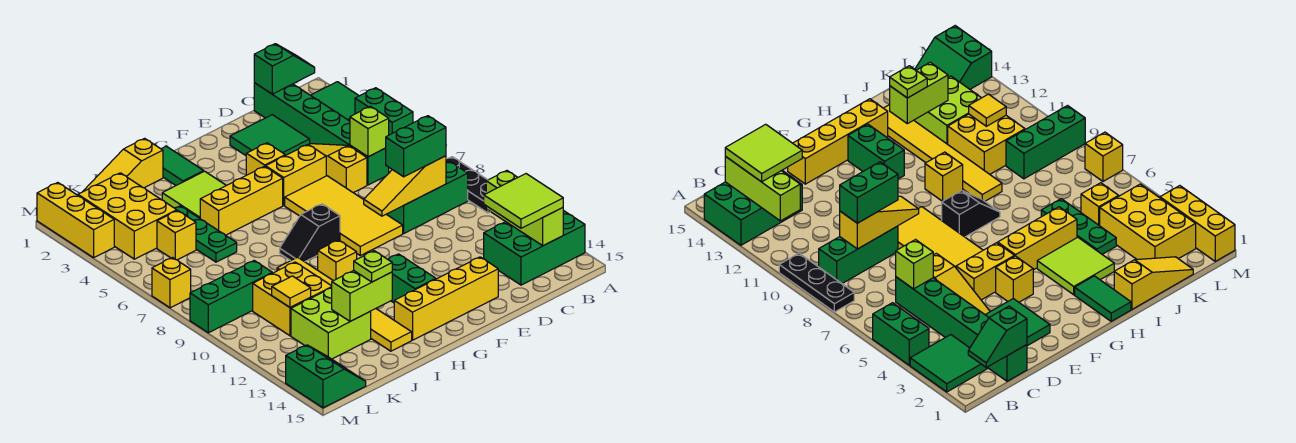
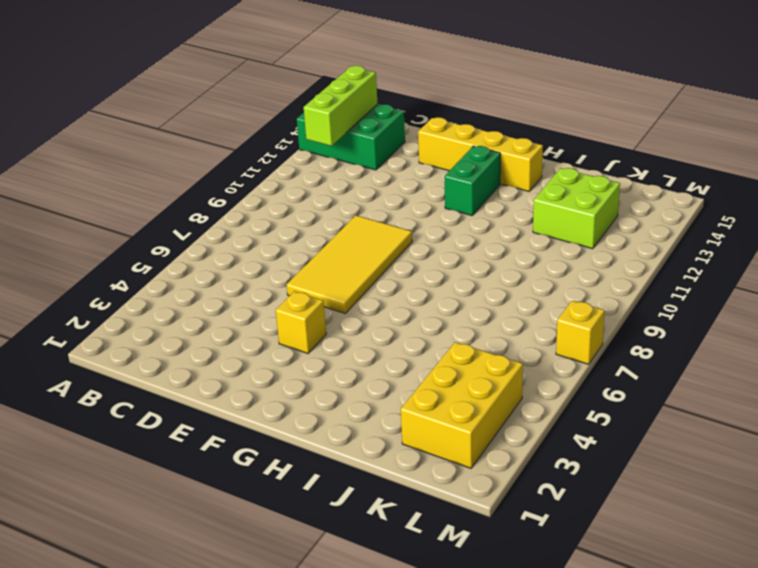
none -> green tile A2:B3 level 1
none -> green brick A4:A5 level 1
none -> black plate A8:A10 level 1
none -> green brick B9:D9 level 1

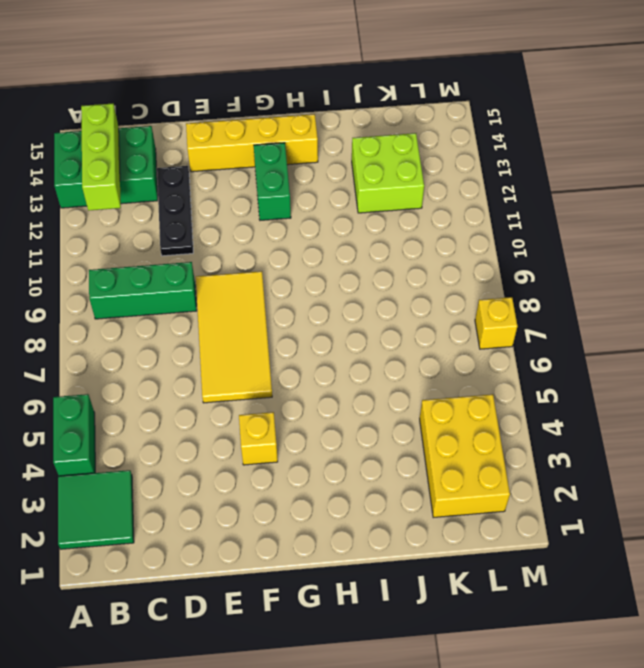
black plate D11:D13 level 1 -> black plate A8:A10 level 1
none -> green brick C1:C6 level 1
none -> green tile D2:E3 level 1
none -> yellow slope D4:D6 level 1 top 6
none -> yellow brick E5:F5 level 1

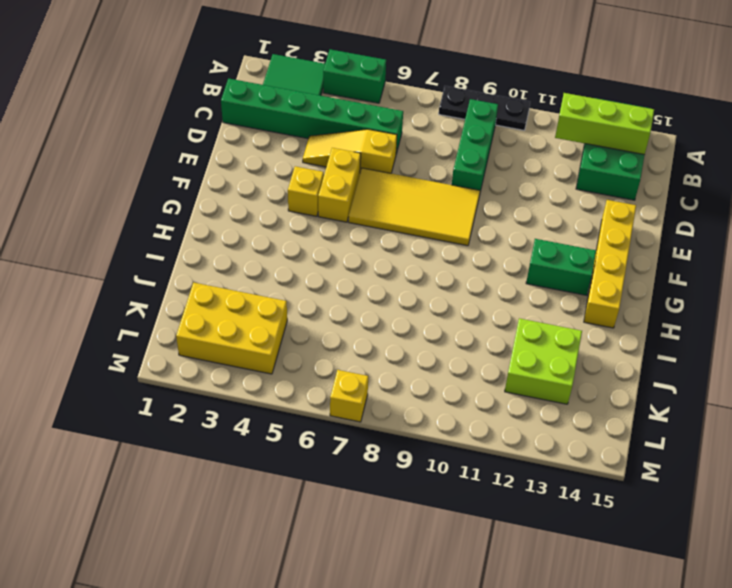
none -> green tile D2:E3 level 1
none -> yellow brick G5:I5 level 1
none -> black slope G8:H8 level 1 top G
none -> green tile H1:H2 level 1

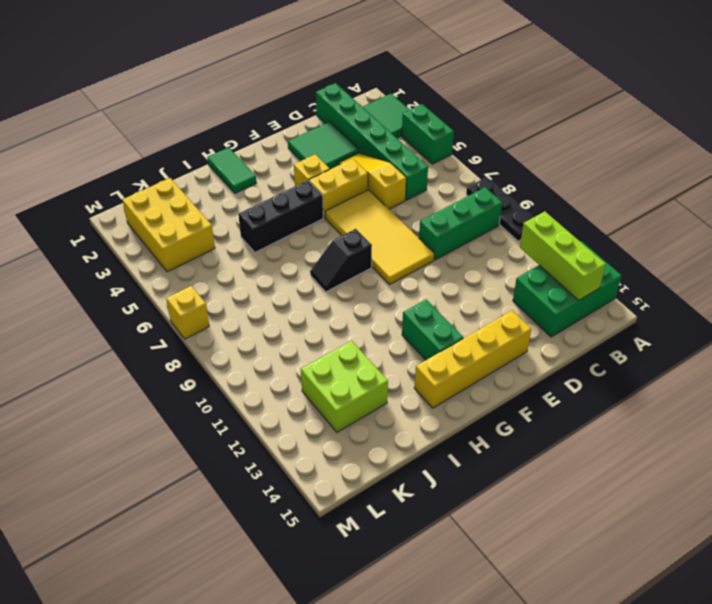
black brick G5:I5 level 1 -> yellow brick G5:I5 level 1
none -> lime tile H3:I4 level 1
none -> yellow brick H10 level 1
none -> yellow slope I1:K1 level 1 top I
none -> yellow tile I9:I14 level 1

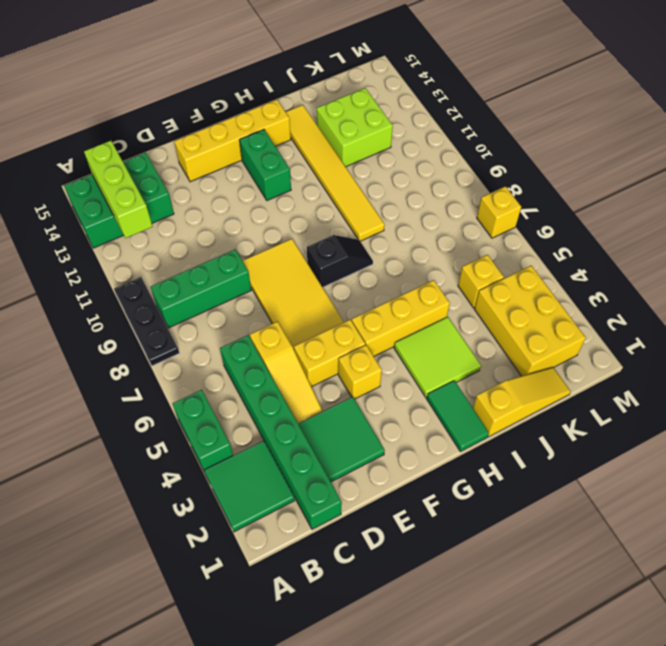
none -> yellow brick H10 level 1
none -> green plate J4:J6 level 1
none -> yellow brick J10:K11 level 1
none -> green brick K9:M9 level 1

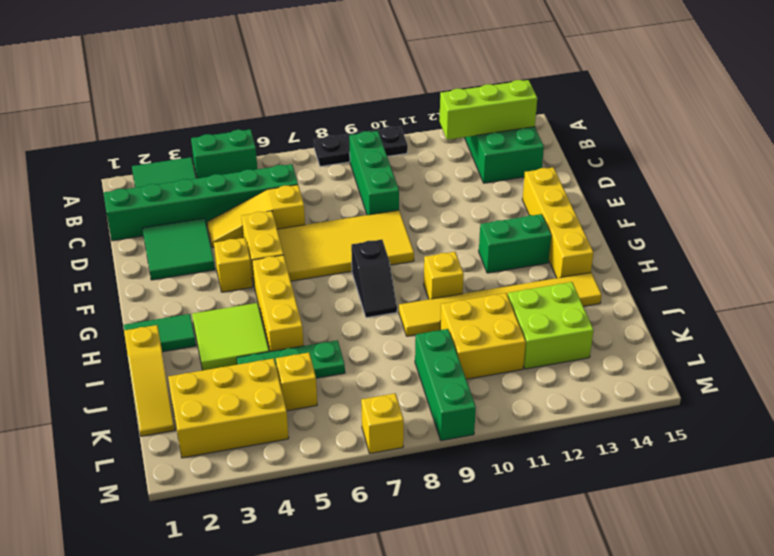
none -> green slope L14:M15 level 1 top M
none -> yellow brick M1:M3 level 1
none -> green slope B1:C1 level 2 top C
none -> lime brick C6 level 2

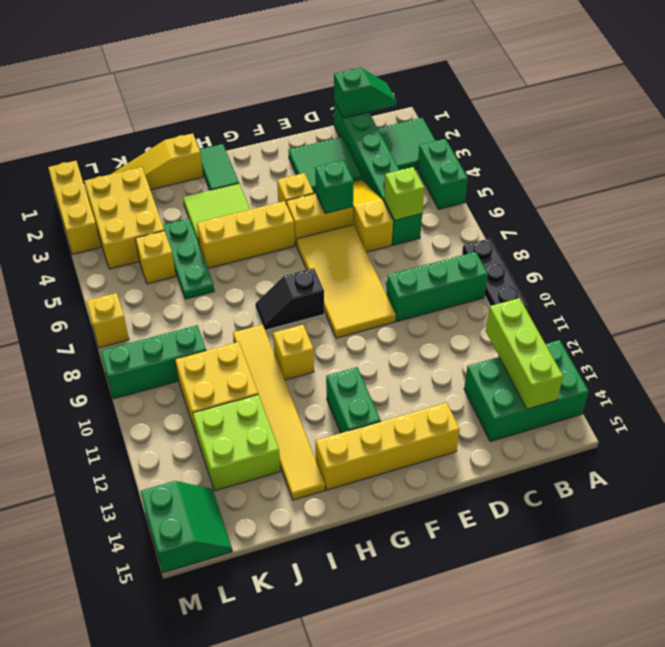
green brick E5 level 2 -> none
none -> yellow slope C9:E9 level 2 top C
none -> lime brick I13:J13 level 2
none -> yellow tile K11 level 2
none -> lime tile B13:C14 level 3

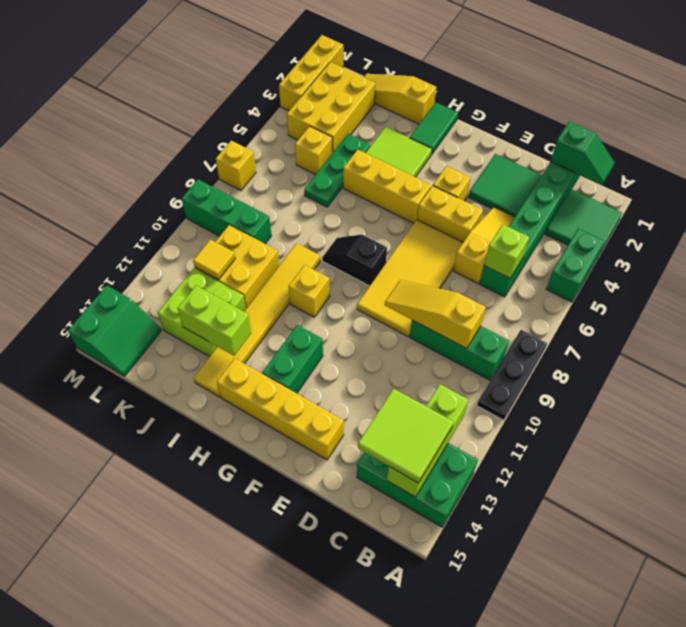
none -> green brick C9:D9 level 3
none -> lime plate I13 level 3

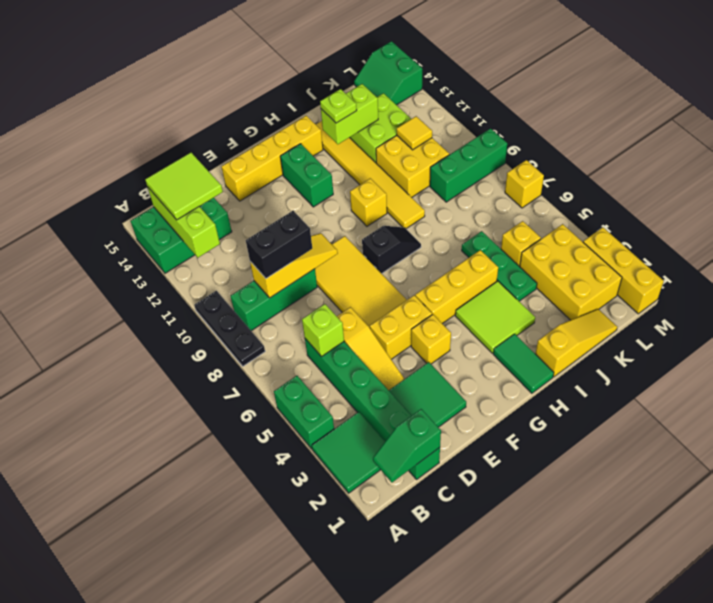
black brick C9:D9 level 3 -> green brick C9:D9 level 3

